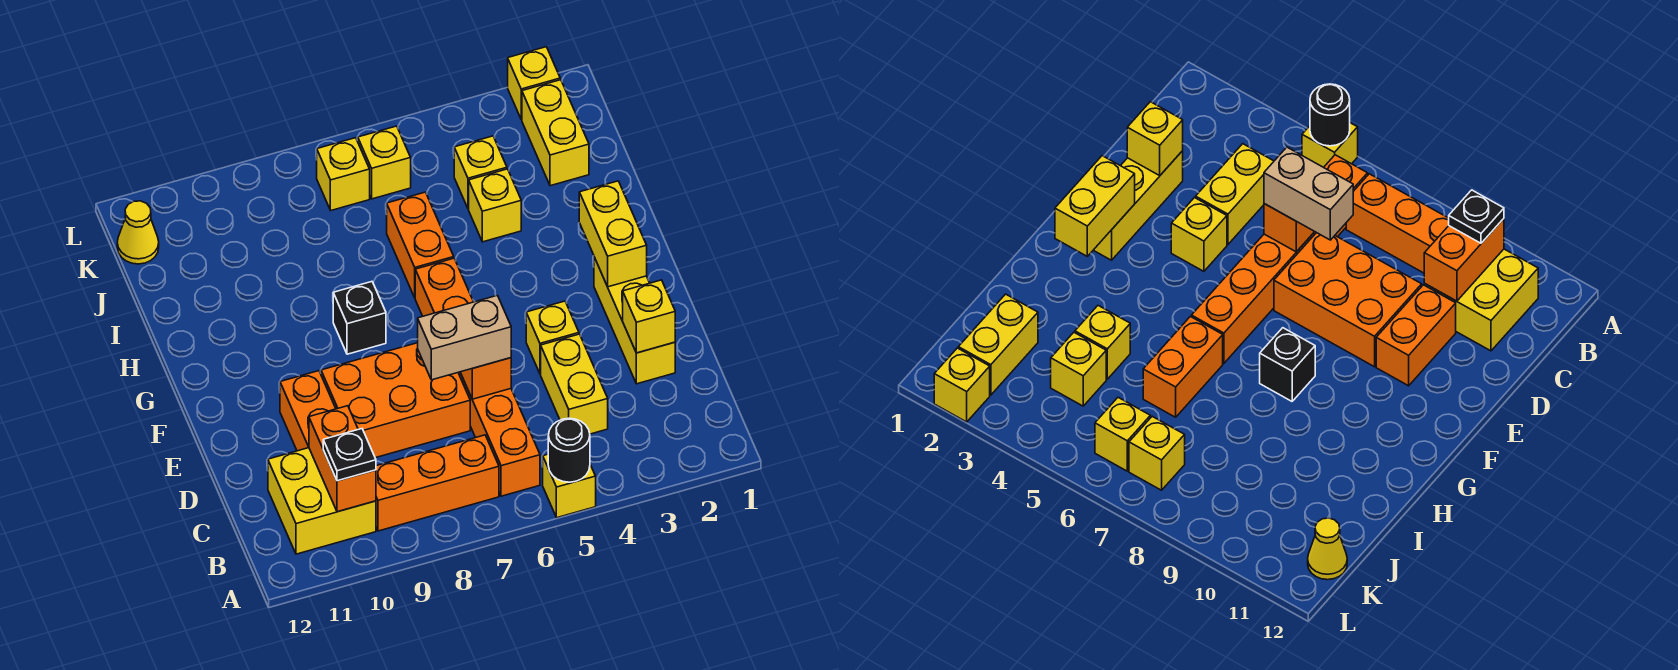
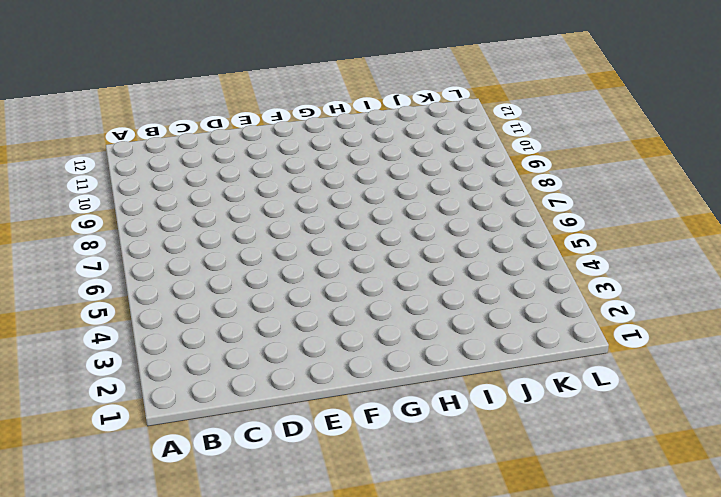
none -> yellow brick A5 level 1
none -> orange brick B6:G6 level 1
none -> orange brick B7:B9 level 1

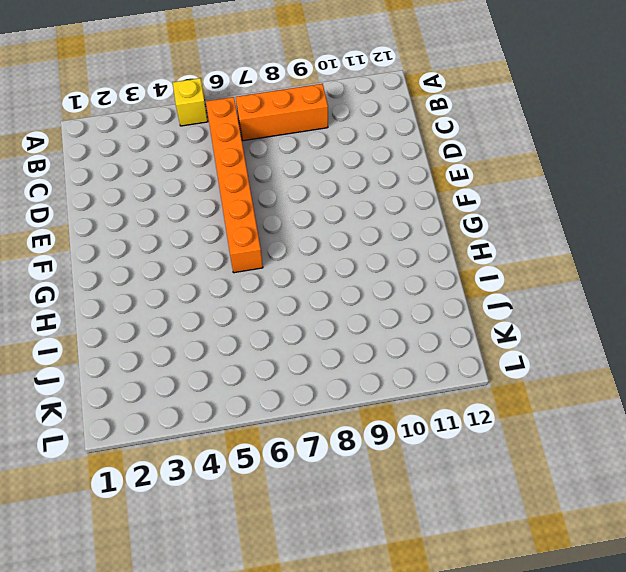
none -> yellow brick B10:C11 level 1
none -> yellow brick C4:D4 level 1
none -> yellow brick D2:F2 level 1

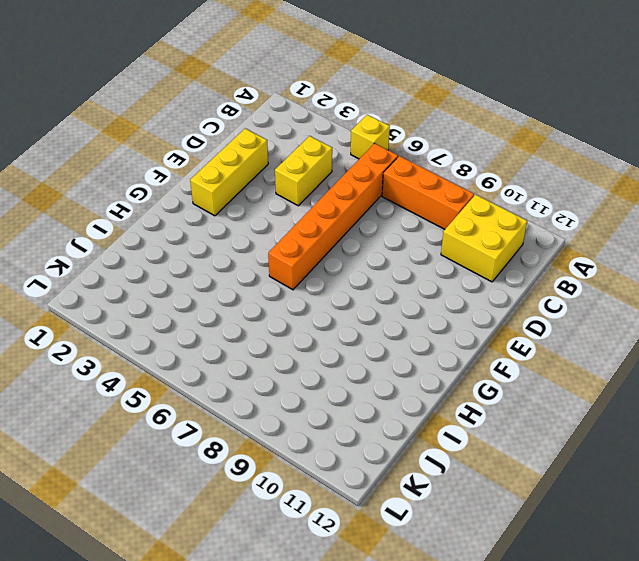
none -> orange brick D7:E9 level 1
none -> orange brick D10:E10 level 1
none -> yellow brick E4 level 1

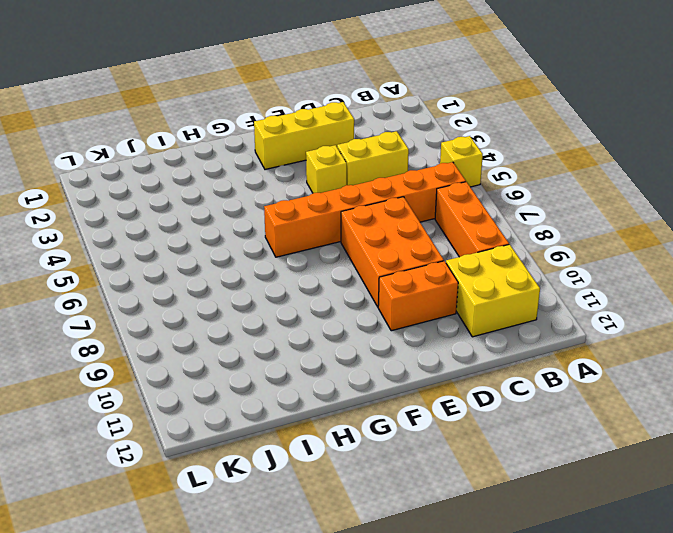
none -> black brick G8 level 1
none -> orange brick H6:I6 level 1
none -> yellow brick I4 level 1

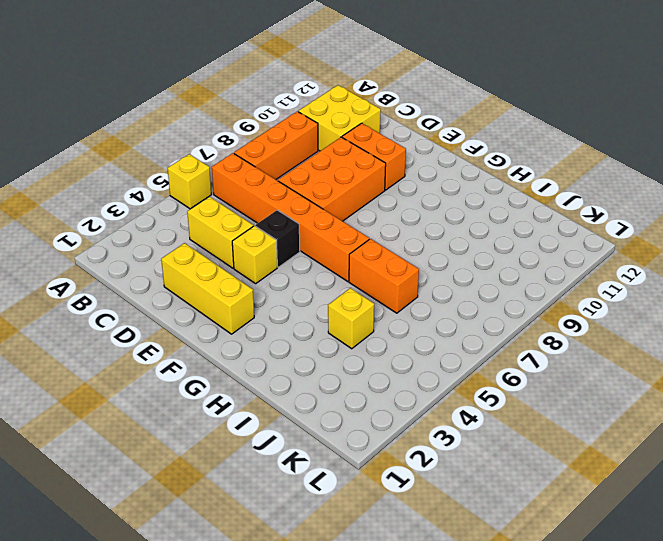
black brick E5 level 1 -> black brick G8 level 1
none -> yellow brick J2:K2 level 1
none -> yellow brick J4 level 1
none -> yellow brick K6 level 1

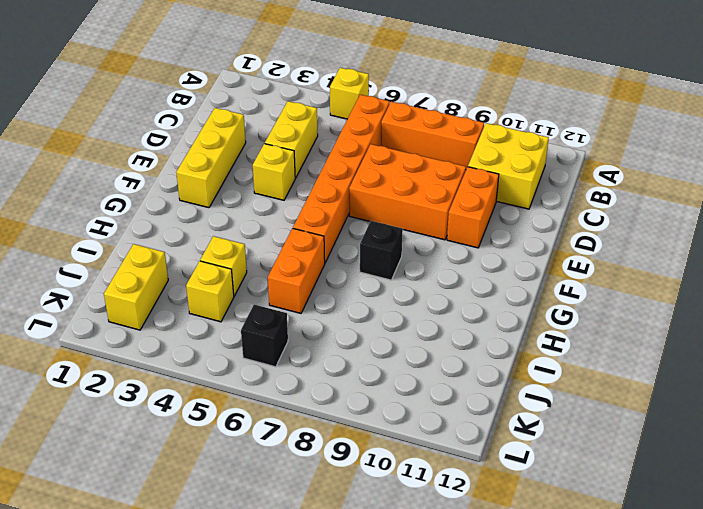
black brick K6 level 1 -> yellow brick K6 level 1
none -> yellow brick K7 level 1
none -> yellow cone K12 level 1
none -> yellow brick L2 level 1

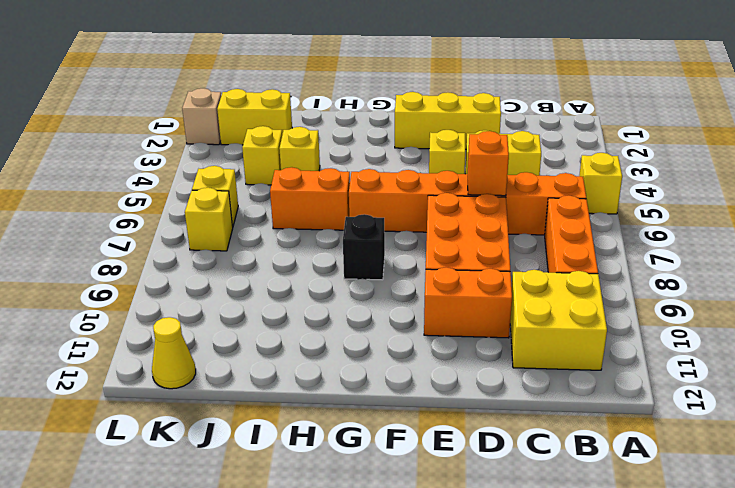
tan brick L2 level 1 -> yellow brick L2 level 1
none -> black round brick A5 level 2
none -> orange brick B10:C10 level 2
none -> yellow brick D2 level 2

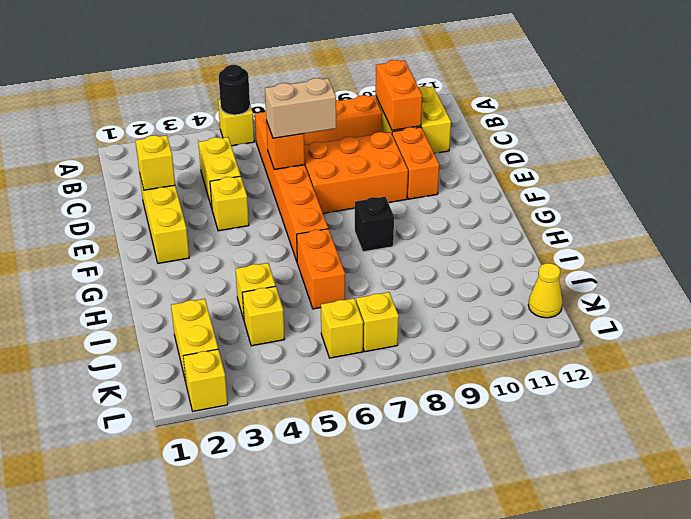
none -> yellow brick F2:G2 level 2
none -> black plate B10 level 3

